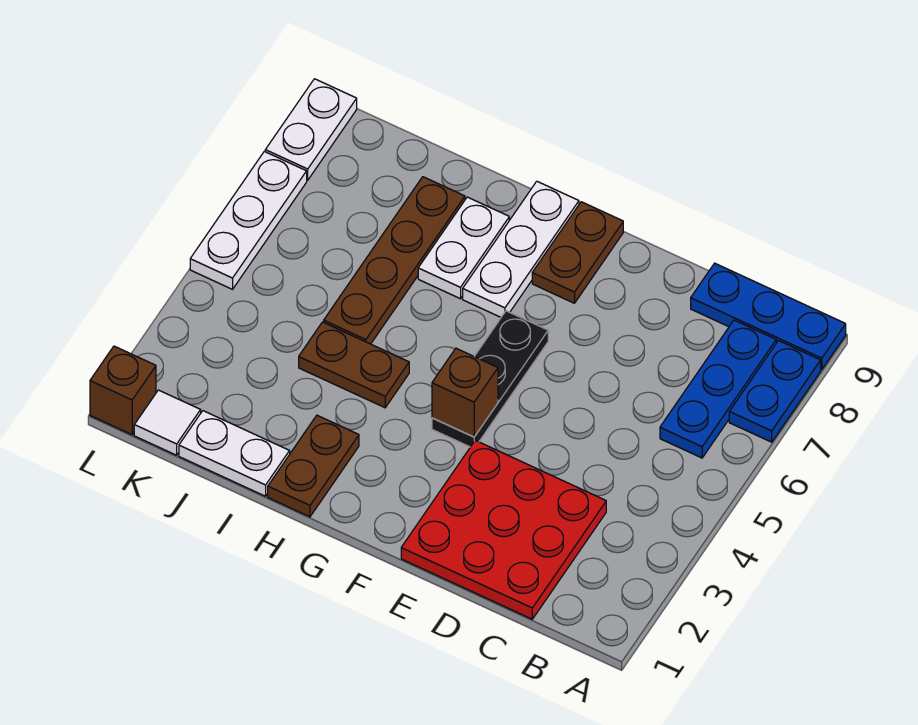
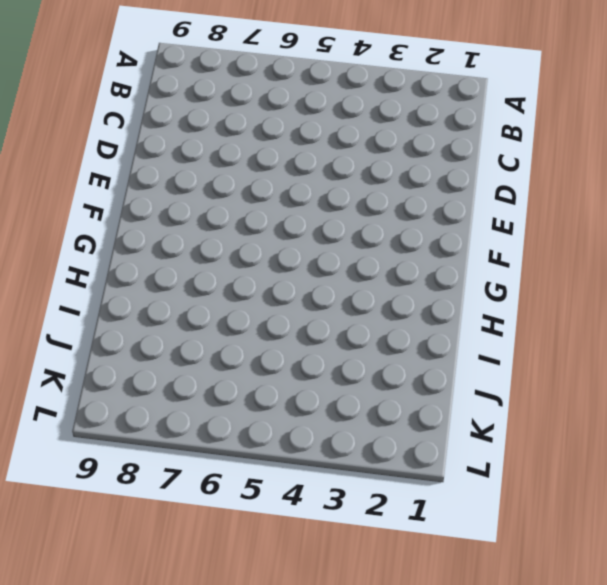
none -> blue plate A7:A8 level 1
none -> blue plate A9:C9 level 1
none -> blue plate B6:B8 level 1

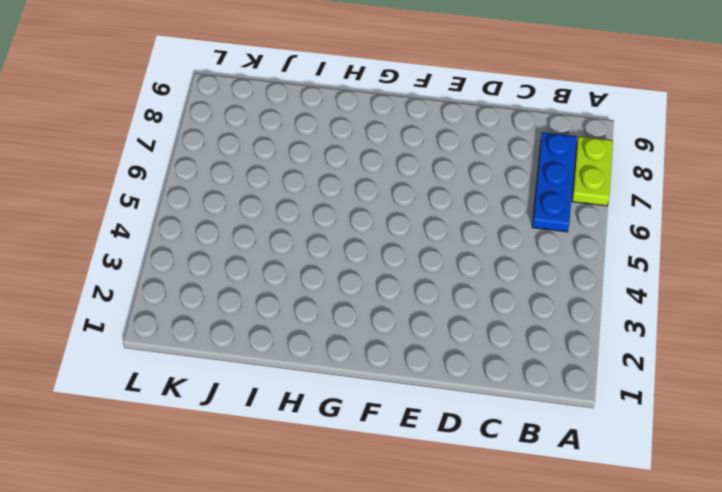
lime plate A7:A8 level 1 -> blue plate A7:A8 level 1
none -> blue plate A9:C9 level 1
none -> red plate C1:E3 level 1
none -> black plate F4:F6 level 1

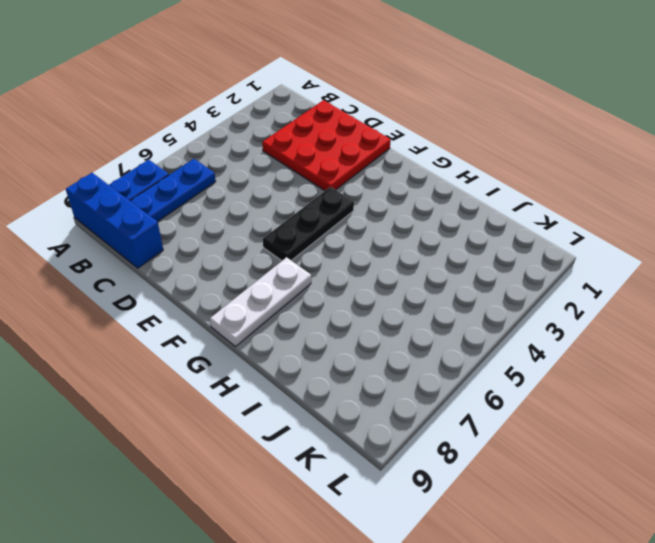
blue brick A9:C9 level 1 -> blue plate A9:C9 level 1
none -> brown plate F8:F9 level 1
none -> brown plate H1:H2 level 1
none -> brown plate H4:I4 level 1

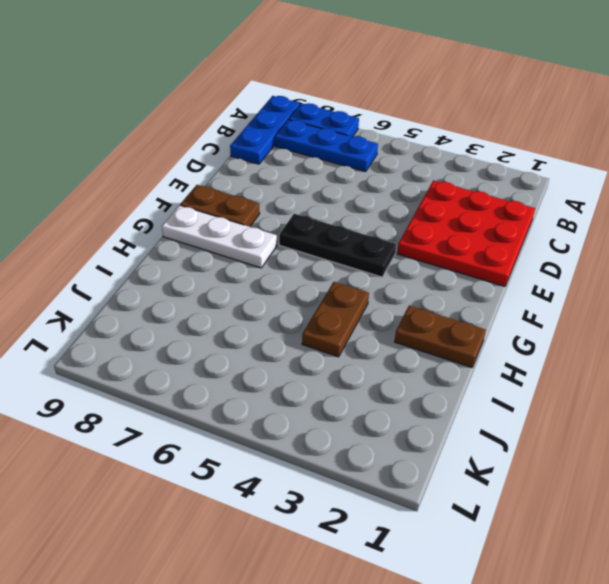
none -> white plate H7:H8 level 1
none -> white plate I1:J1 level 1
none -> brown plate I5:I8 level 1

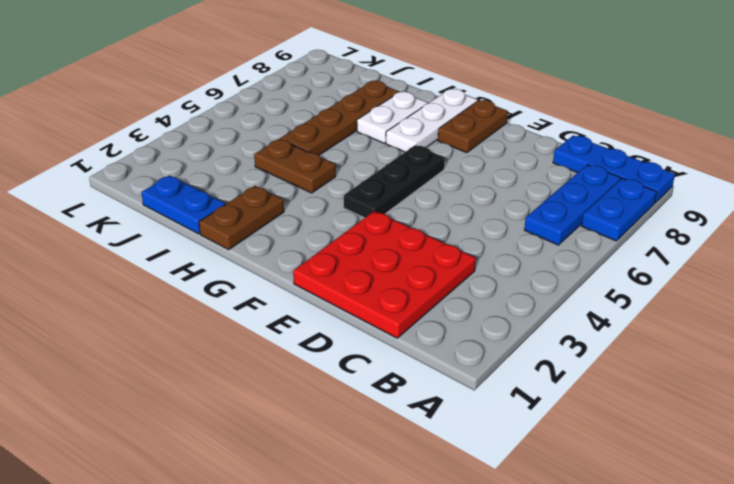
blue plate I1:J1 level 1 -> white plate I1:J1 level 1
none -> white tile K1 level 1
none -> brown brick L1 level 1
none -> white plate L5:L7 level 1

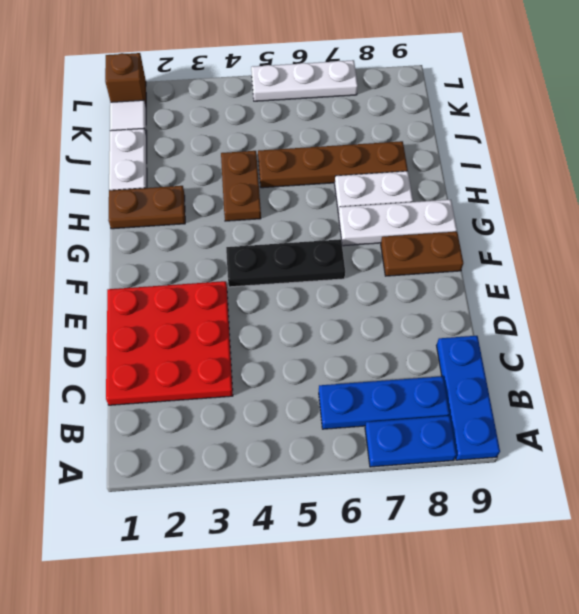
none -> white plate L8:L9 level 1
none -> brown brick F4 level 2

